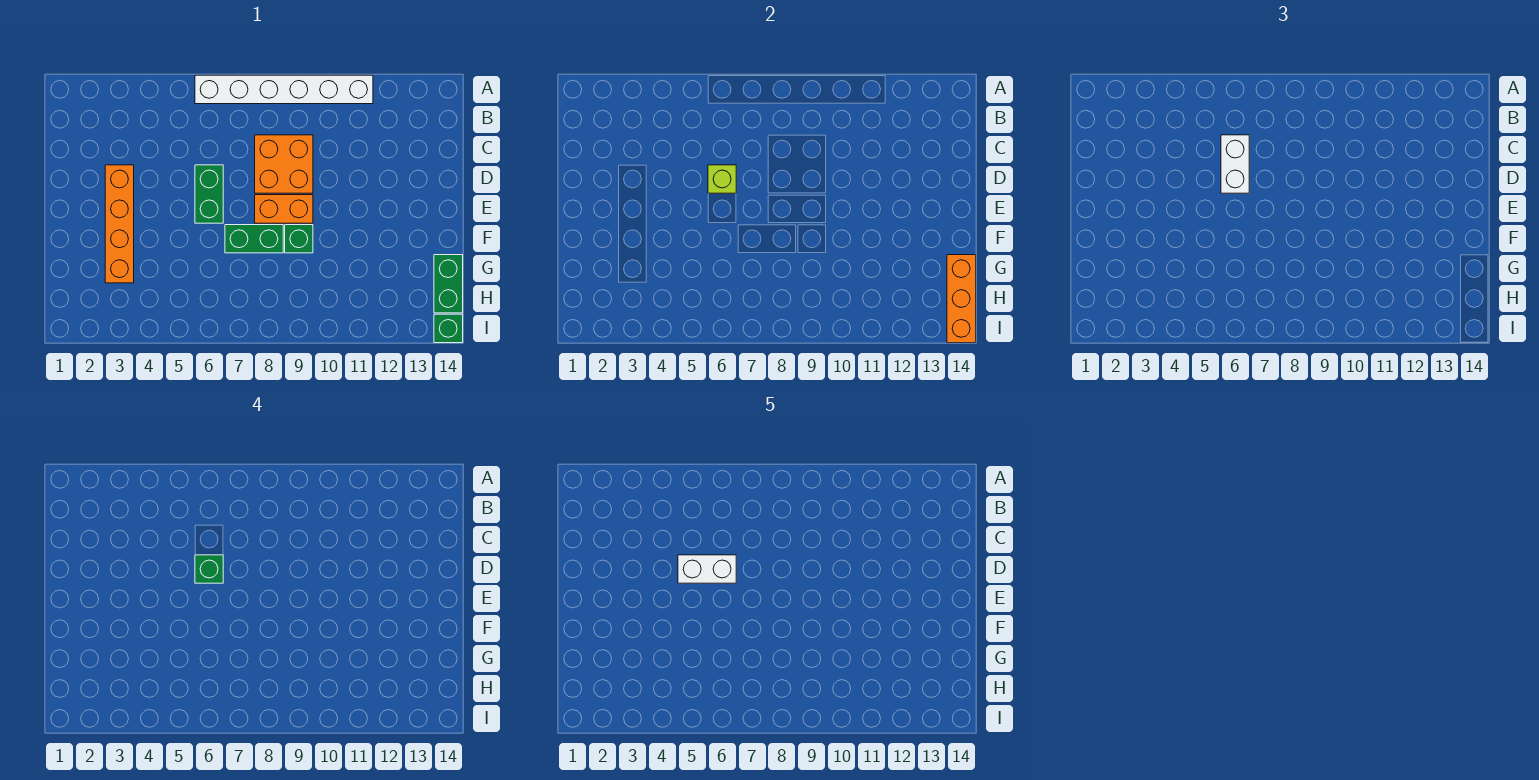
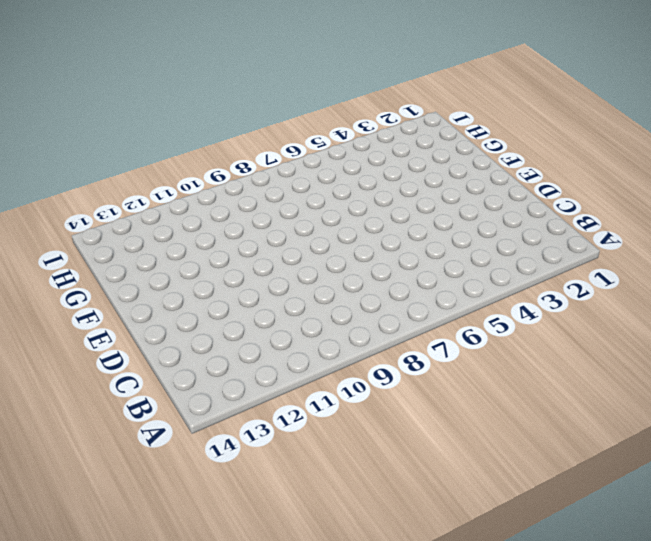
none -> white brick A6:A11 level 1
none -> orange brick C8:D9 level 1
none -> orange brick D3:G3 level 1

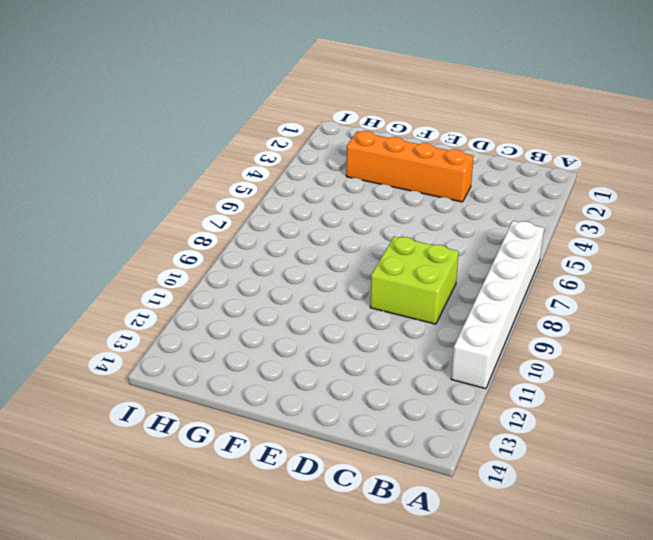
lime brick C8:D9 level 1 -> orange brick C8:D9 level 1
none -> green brick D6:E6 level 1
none -> orange brick E8:E9 level 1
none -> green brick F7:F8 level 1

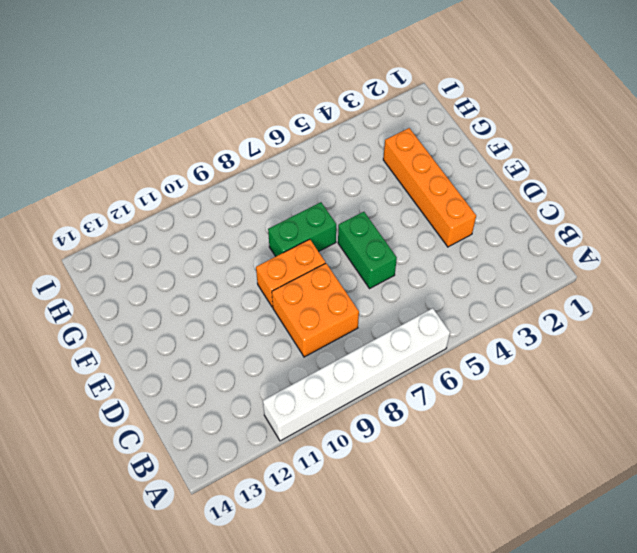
none -> green brick F9 level 1
none -> green brick G14:H14 level 1
none -> green brick I14 level 1

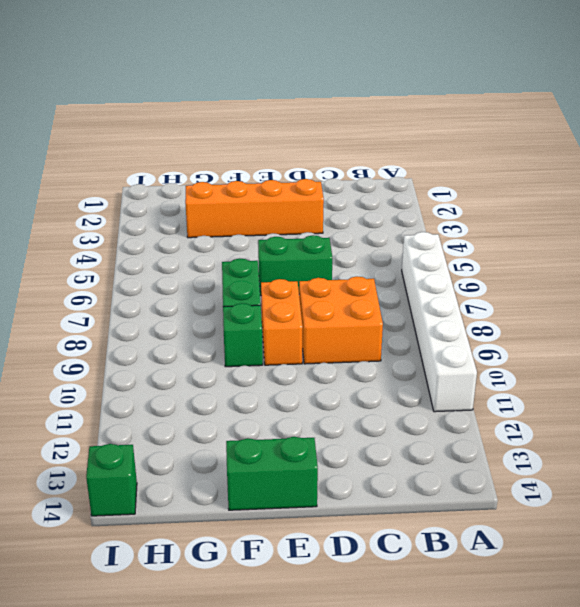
green brick E14:F14 level 1 -> green brick G14:H14 level 1
none -> lime brick D6 level 2
none -> orange brick G14:I14 level 2
none -> white brick C6:D6 level 3

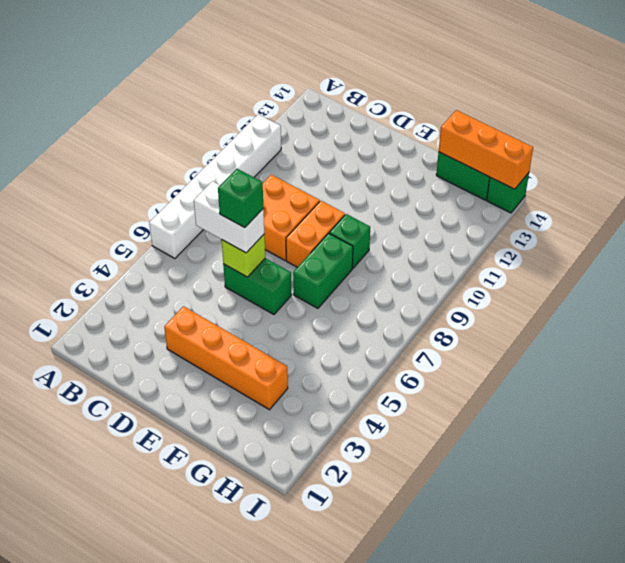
none -> white brick D5:D6 level 5

